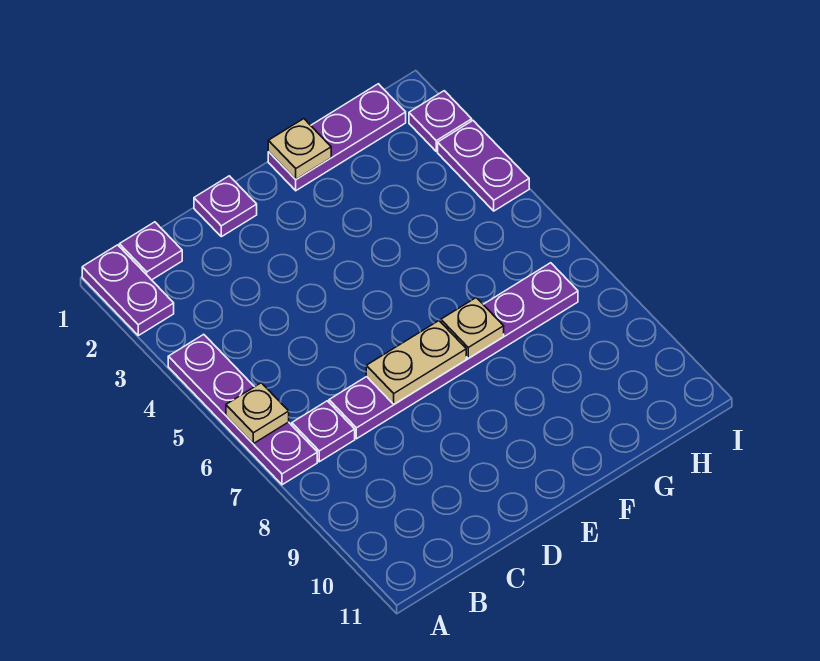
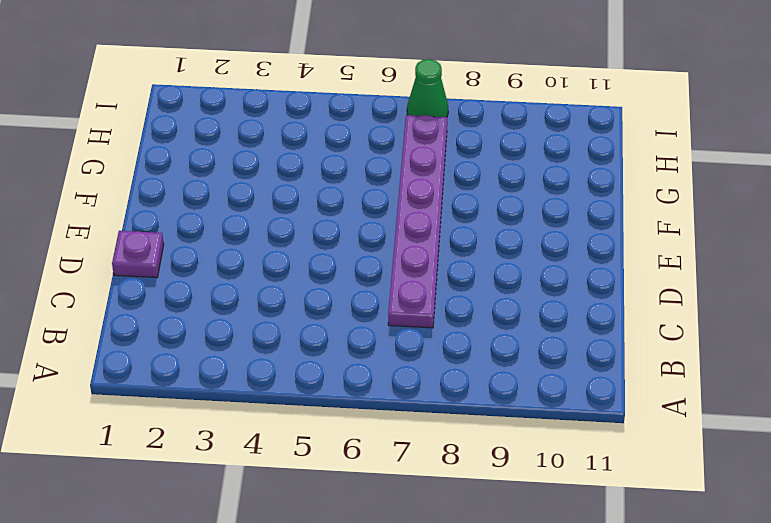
green cone I7 level 1 -> none
none -> purple plate A1:A2 level 1
none -> purple plate A4:A7 level 1
none -> purple plate B1 level 1

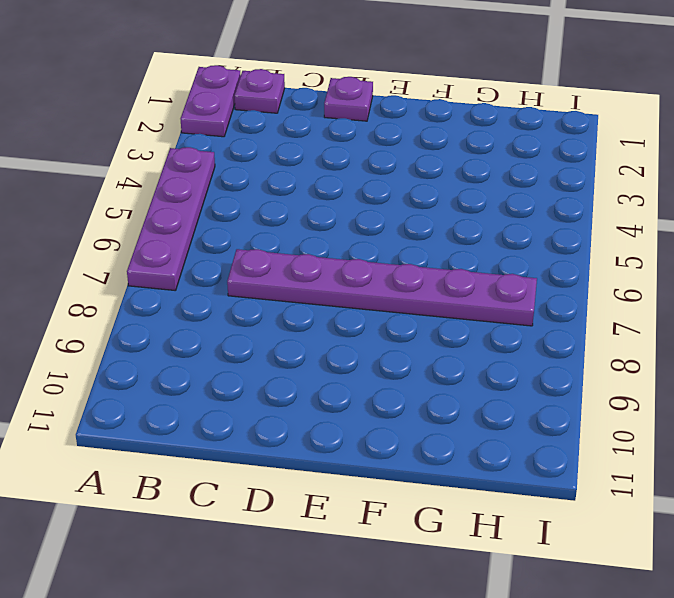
none -> purple plate B7 level 1
none -> purple plate F1:H1 level 1
none -> purple plate I2 level 1

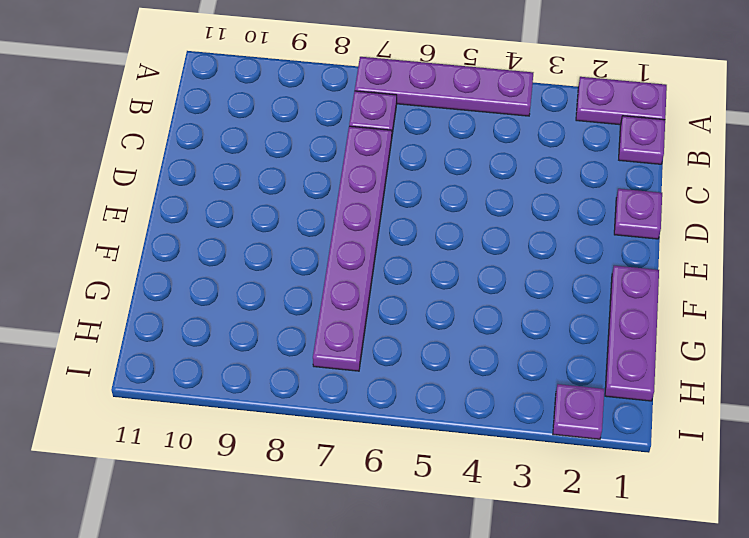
none -> purple plate I3:I4 level 1
none -> tan plate A6 level 2
none -> tan plate D7:E7 level 2

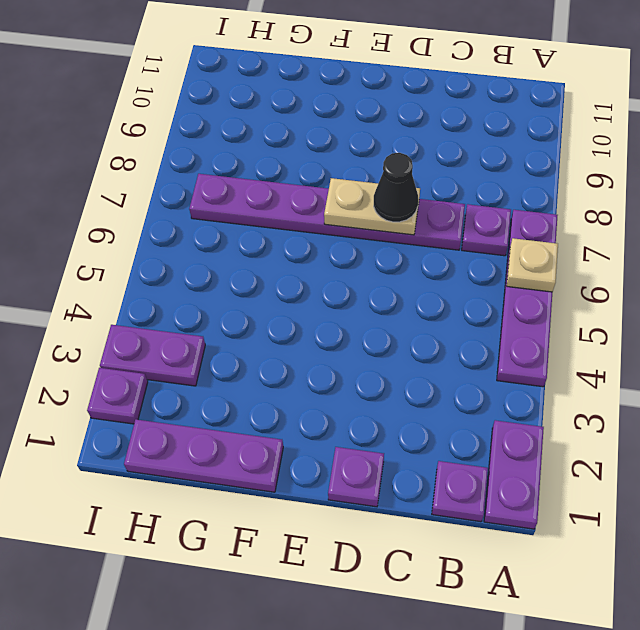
black cone D7 level 3 -> none
purple plate H3:I3 level 1 -> purple plate I3:I4 level 1
none -> tan plate F1 level 2
none -> tan plate F7 level 2

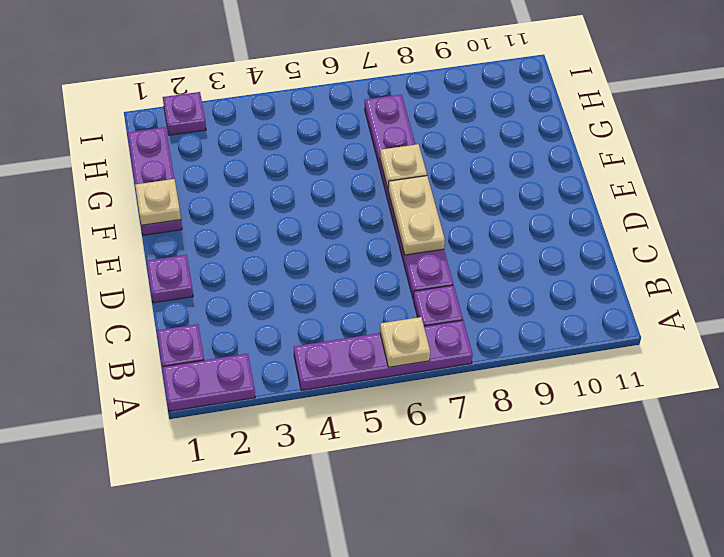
none -> purple plate I3:I4 level 1

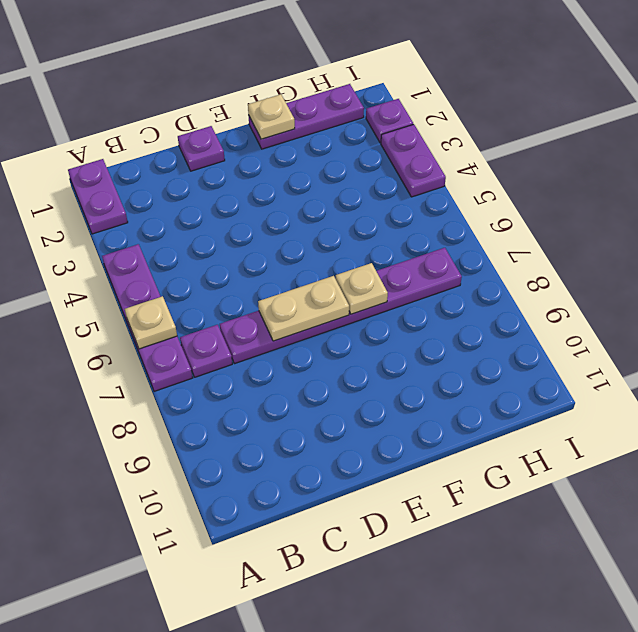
none -> purple plate B1 level 1

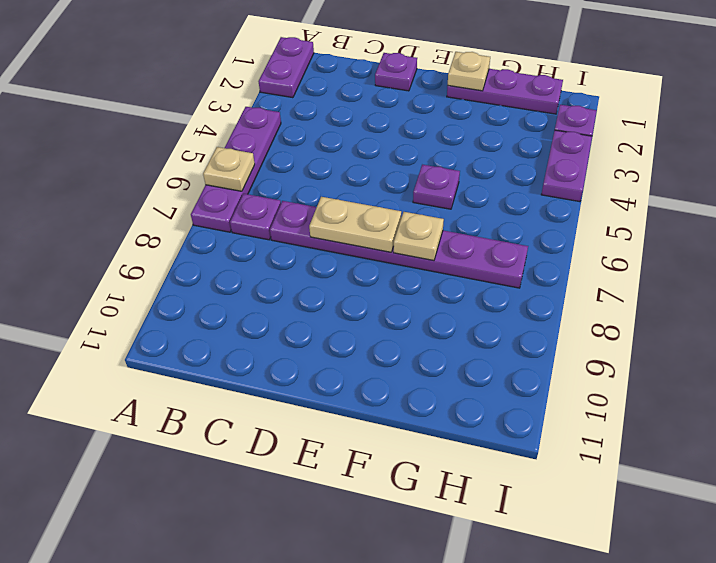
purple plate F5 level 1 -> purple plate B1 level 1

